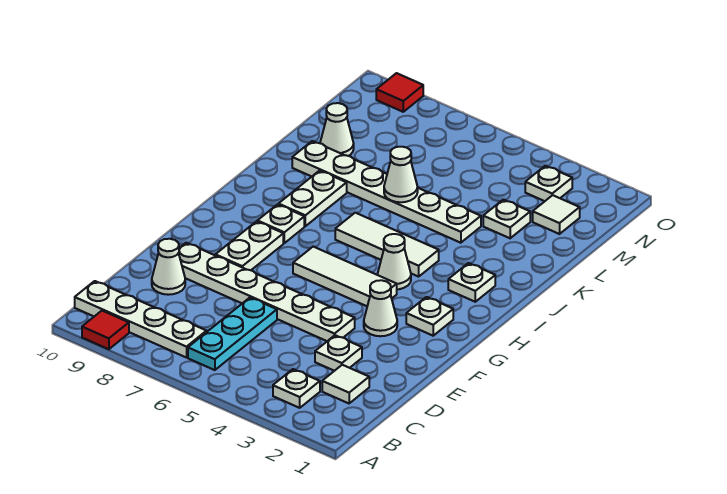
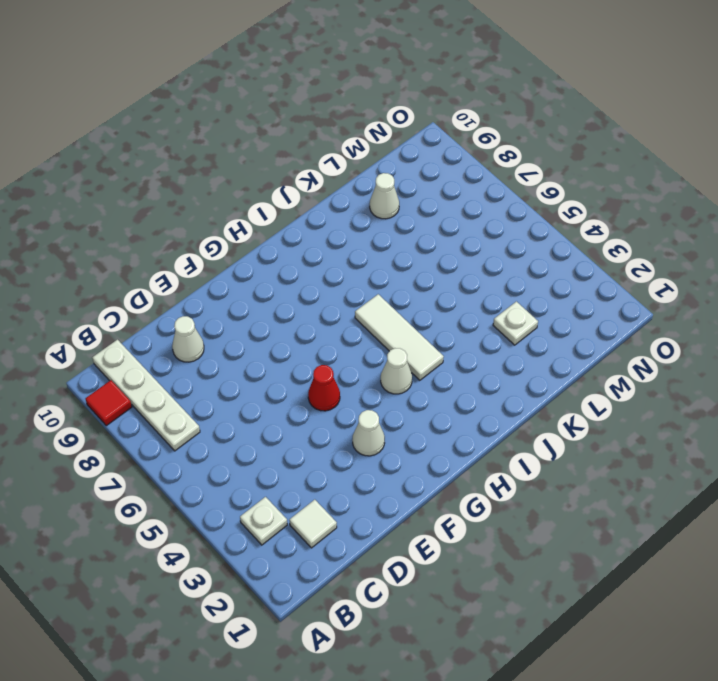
red cone F5 level 1 -> none
none -> cyan plate B6:D6 level 1
none -> white plate D3 level 1
none -> white plate E4:E9 level 1

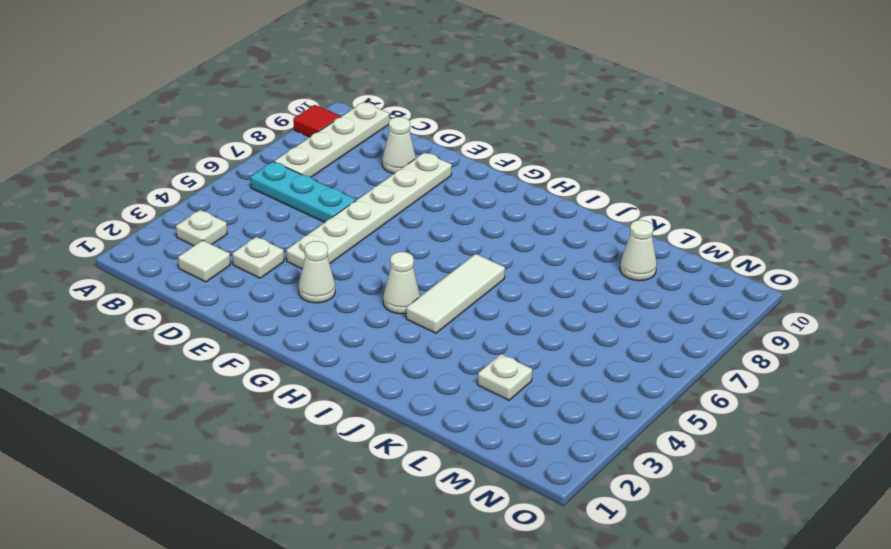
none -> white plate F8:G8 level 1
none -> white plate G2 level 1
none -> white tile G4:G6 level 1

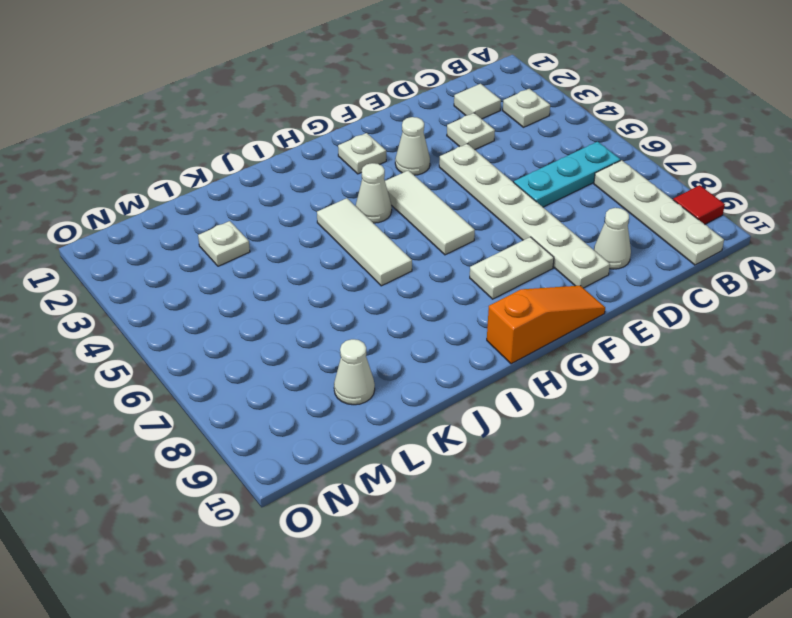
orange slope F10:H10 level 1 top H -> none
none -> white plate H8 level 1
none -> white plate I2 level 1
none -> white plate I8:J8 level 1

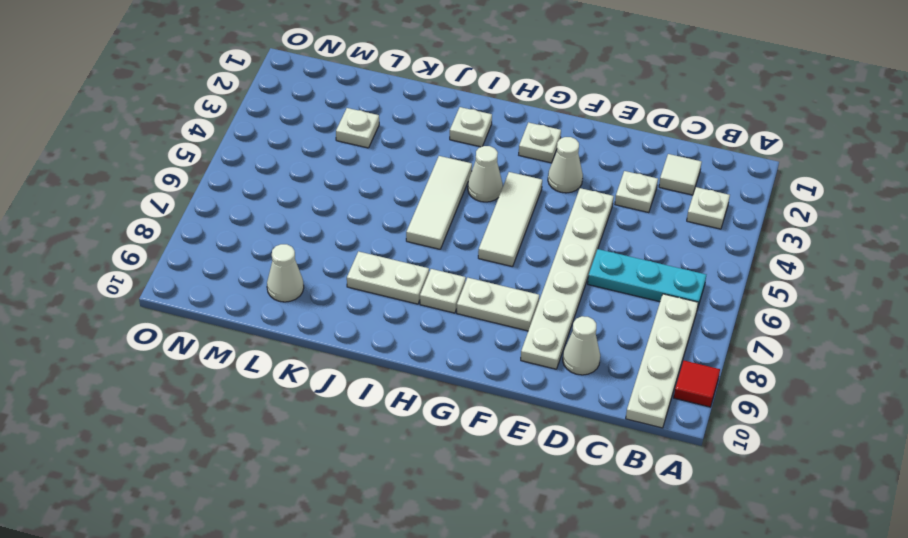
none -> white plate K4:K9 level 1
none -> white tile M2 level 1
none -> white plate N3 level 1

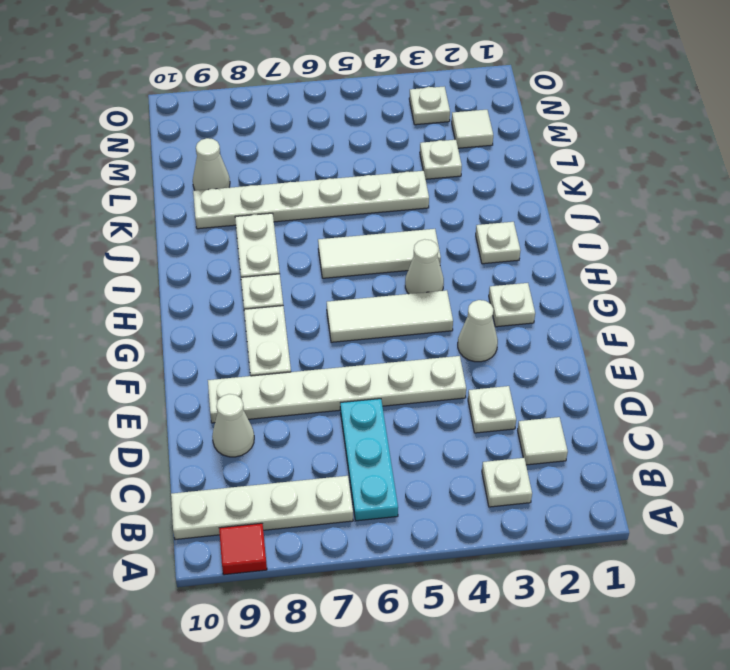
none -> red tile O9 level 1
none -> white cone K6 level 2

